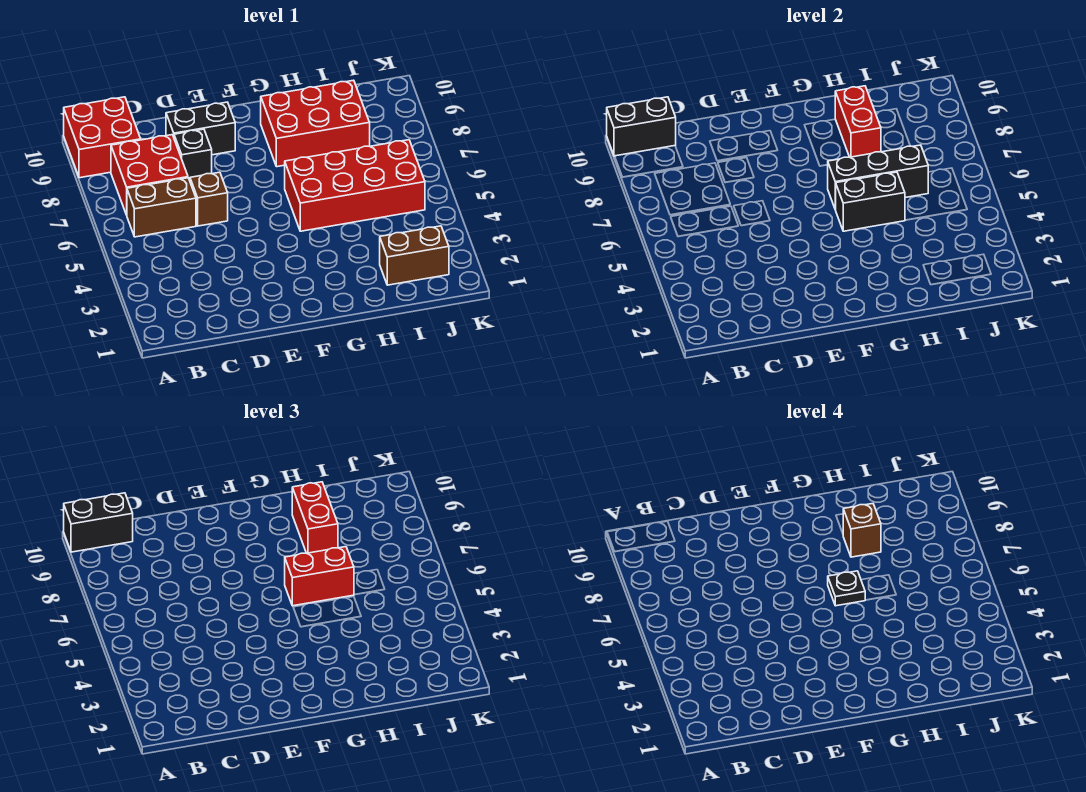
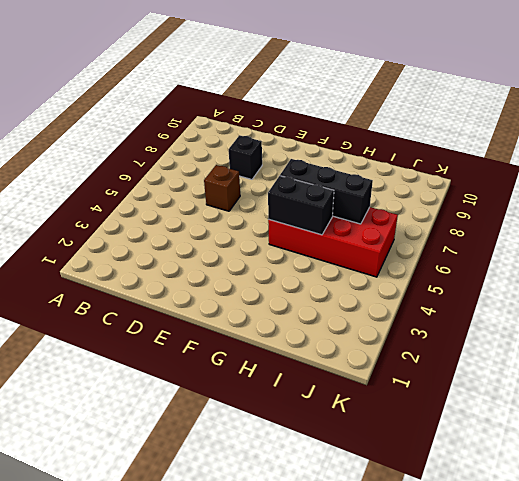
none -> red brick A9:B10 level 1
none -> brown brick B6:C6 level 1
none -> red brick B7:C8 level 1

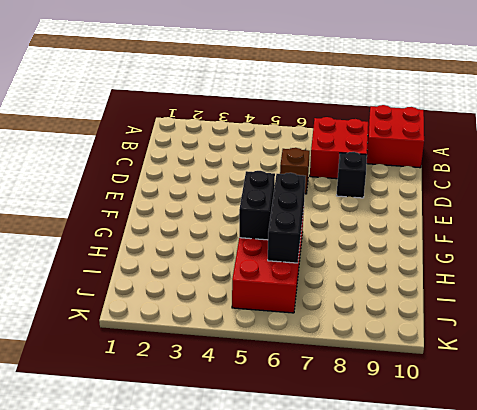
none -> brown brick B6:C6 level 1
none -> black brick D9:E9 level 1
none -> red brick G8:I9 level 1

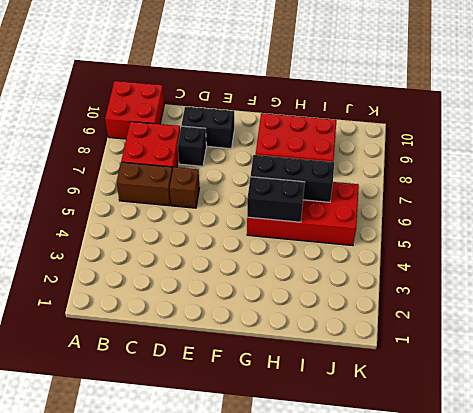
none -> brown brick I2:J2 level 1
none -> black brick A10:B10 level 2
none -> red brick H8:H9 level 2

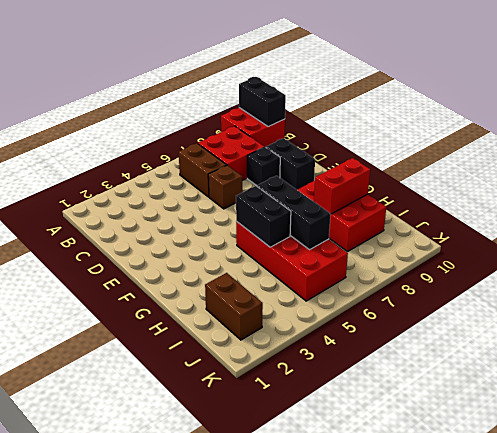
none -> black brick A10:B10 level 3
none -> red brick G6:H6 level 3
none -> red brick H8:H9 level 3

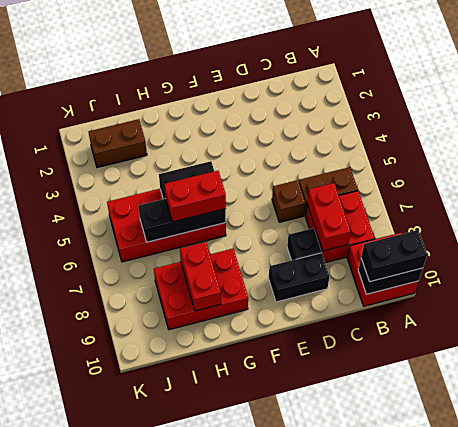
red brick C7:C8 level 2 -> red brick H8:H9 level 3
none -> black plate G6 level 4
none -> brown brick H8 level 4

